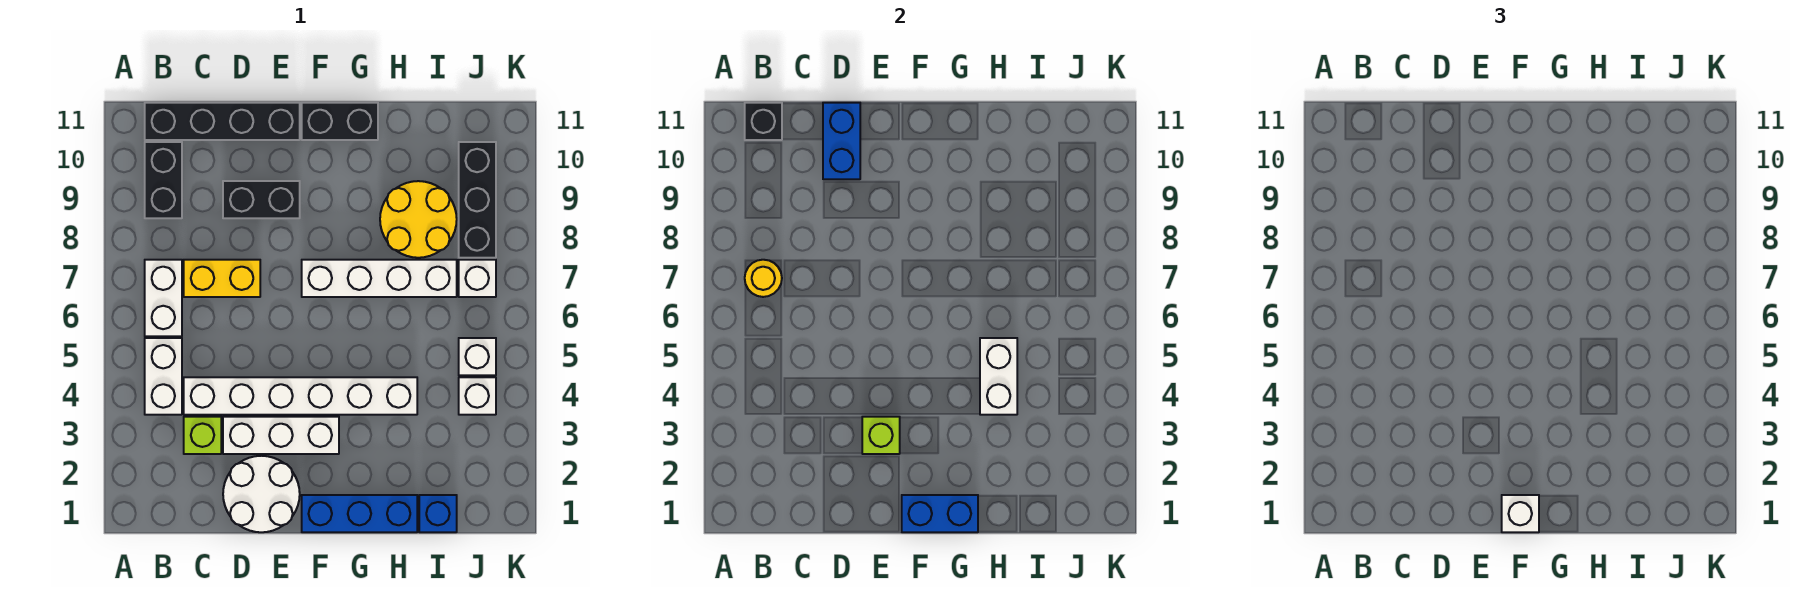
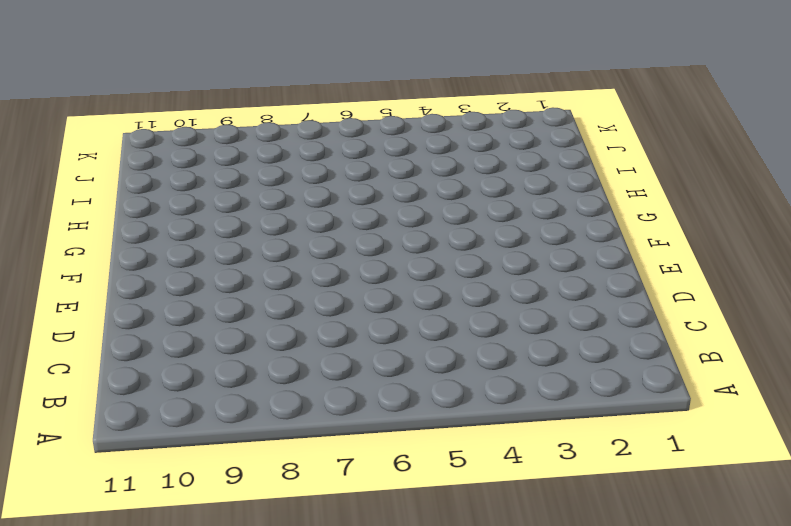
none -> white brick B4:B5 level 1
none -> white brick B6:B7 level 1
none -> black brick B9:B10 level 1

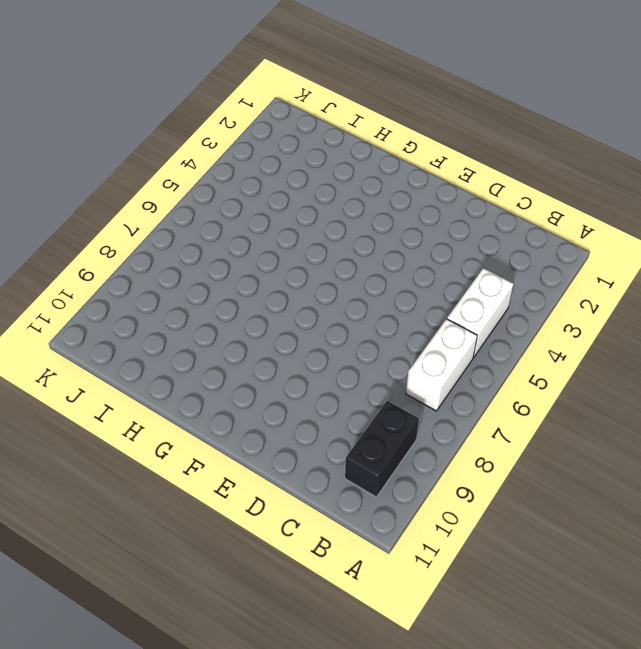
none -> black brick B11:E11 level 1
none -> lime brick C3 level 1
none -> white brick C4:H4 level 1

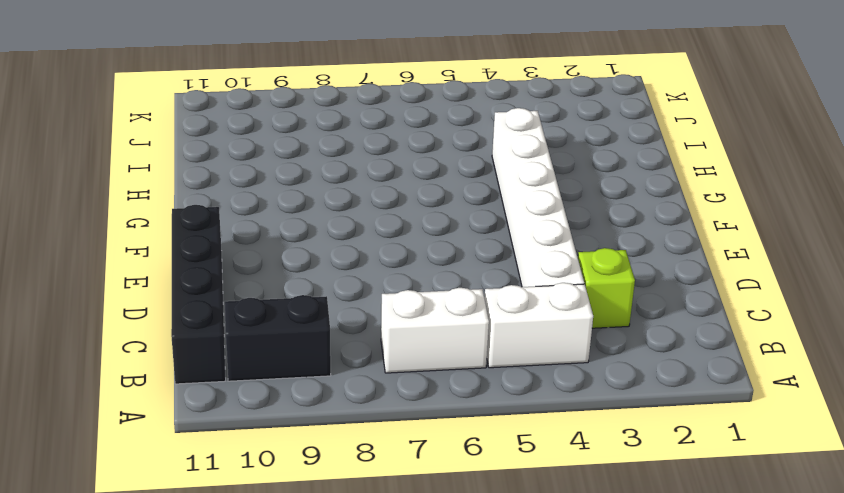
none -> yellow brick C7:D7 level 1
none -> white round brick D1:E2 level 1
none -> white brick D3:F3 level 1

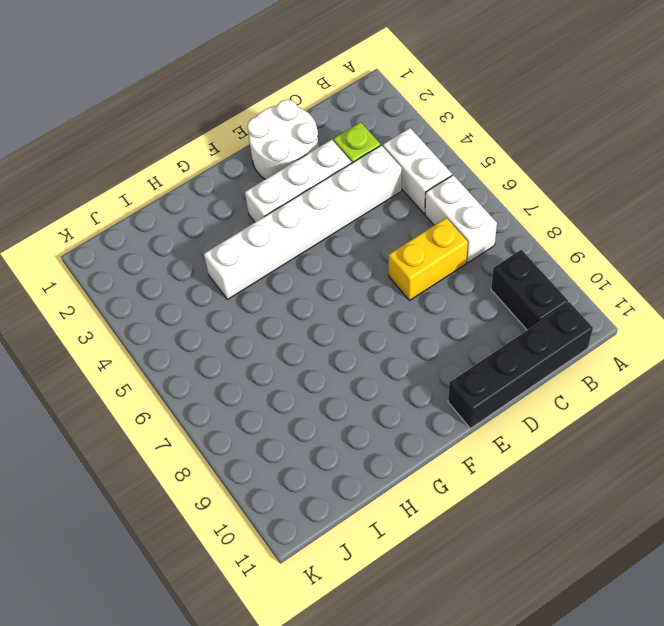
none -> black brick D9:E9 level 1
none -> blue brick F1:H1 level 1
none -> white brick F7:I7 level 1

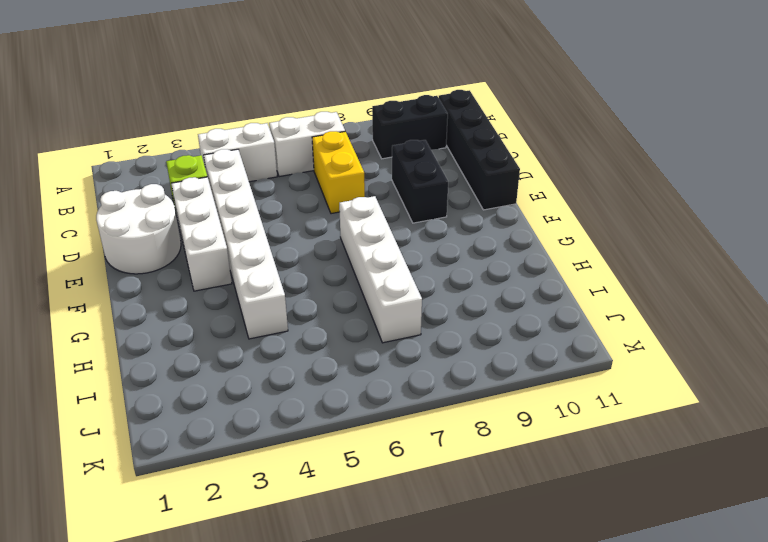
none -> blue brick F1:H1 level 1
none -> black brick F11:G11 level 1
none -> yellow round brick H8:I9 level 1

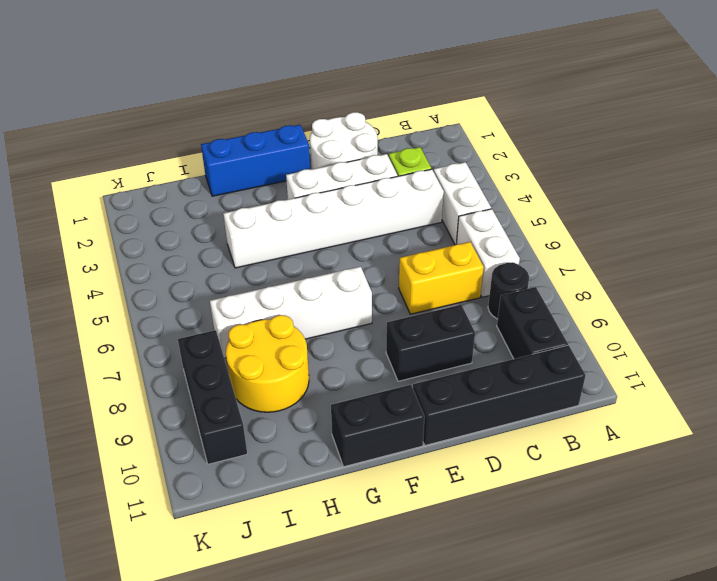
black round brick B8 level 1 -> none
none -> blue brick I1 level 1
none -> white brick J4 level 1
none -> white brick J5 level 1

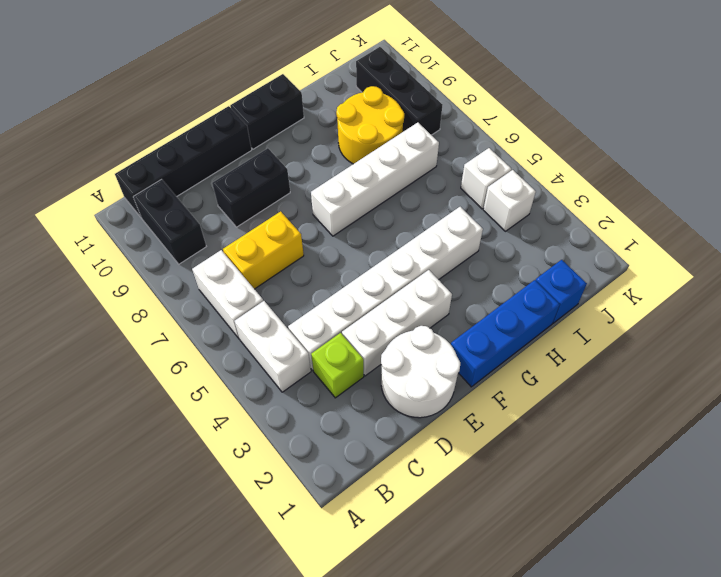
none -> white brick J7 level 1
none -> yellow round brick B7 level 2
none -> black brick B11 level 2

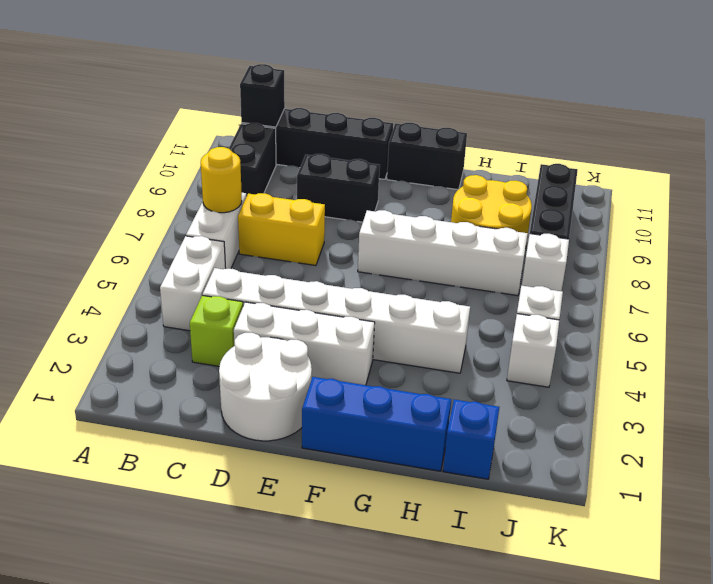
none -> blue brick D10:D11 level 2
none -> lime brick E3 level 2
none -> blue brick F1:G1 level 2

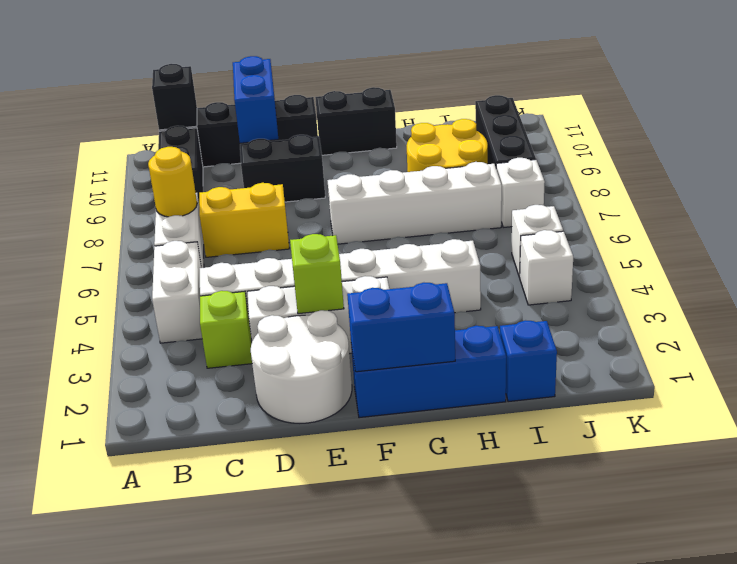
none -> white brick H4:H5 level 2
none -> white brick F1 level 3

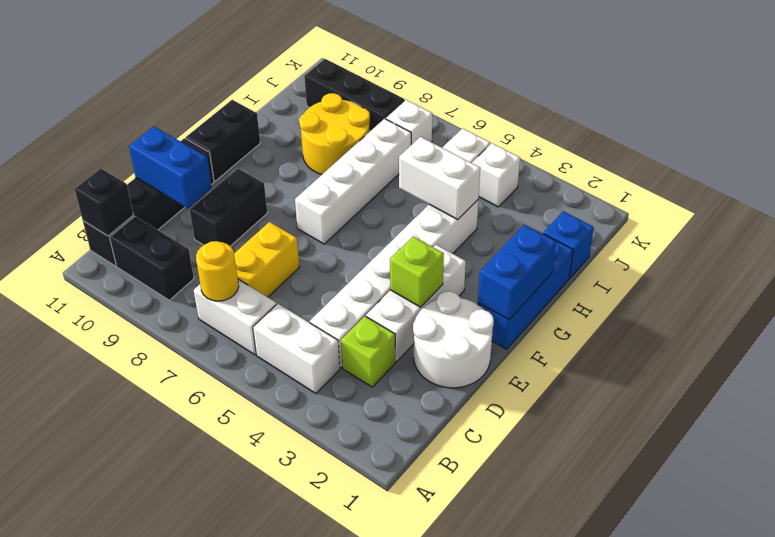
none -> white brick F1 level 3

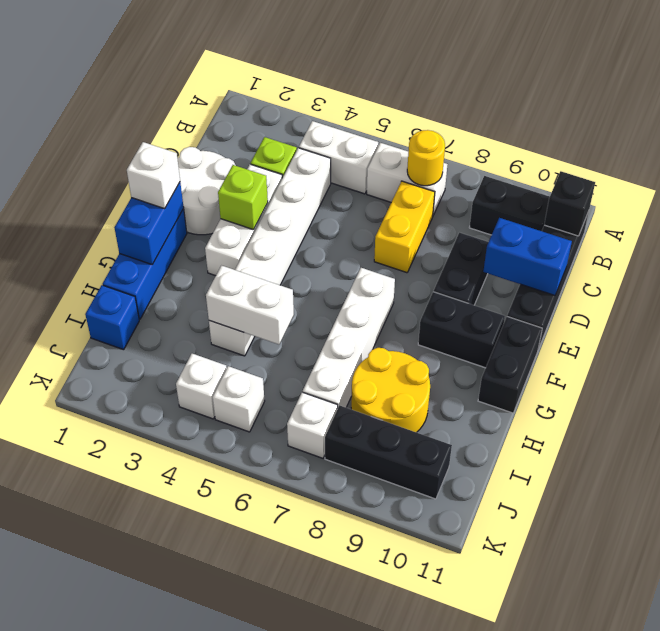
black brick F9:F10 level 1 -> none

